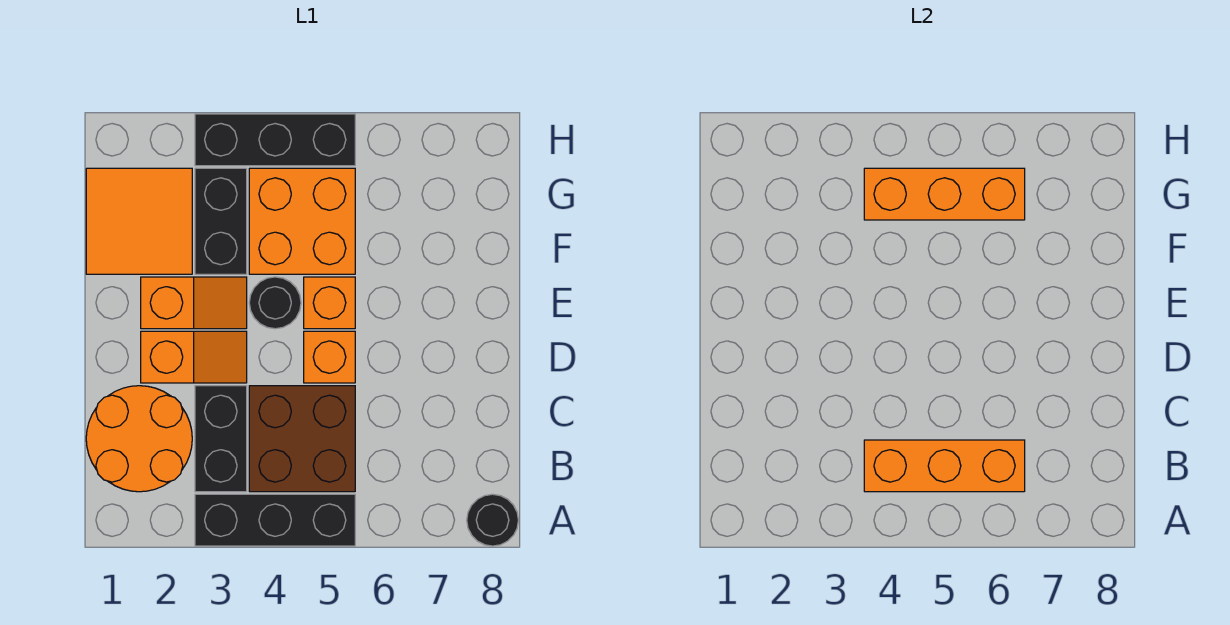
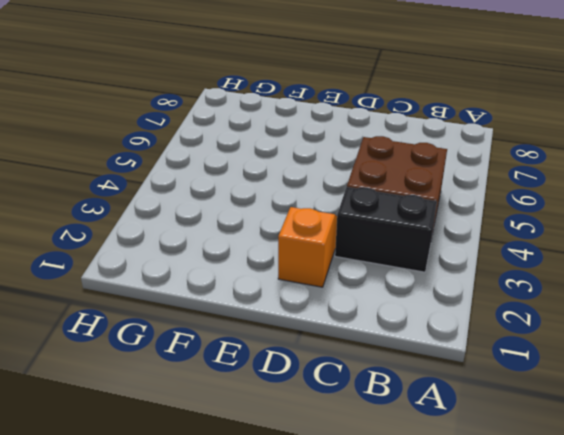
none -> black brick A3:A5 level 1
none -> black round brick A8 level 1
none -> orange round brick B1:C2 level 1

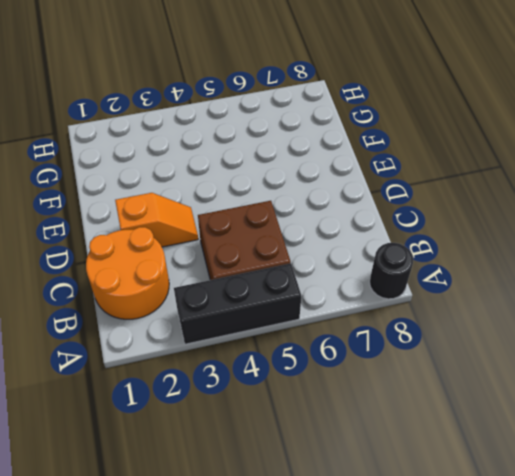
none -> black brick B3:C3 level 1
none -> orange brick D5 level 1
none -> orange slope E2:E3 level 1 top 2

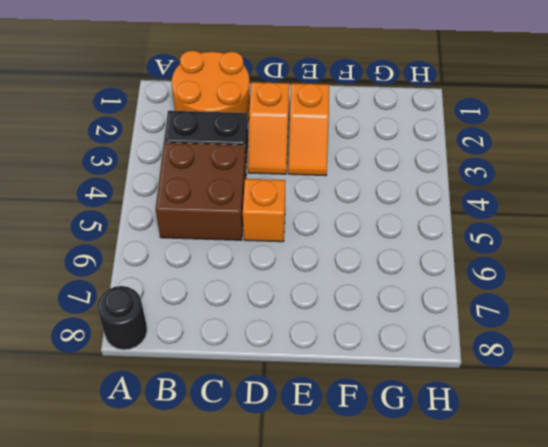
none -> black brick A3:A5 level 1
none -> black round brick E4 level 1
none -> orange brick E5 level 1

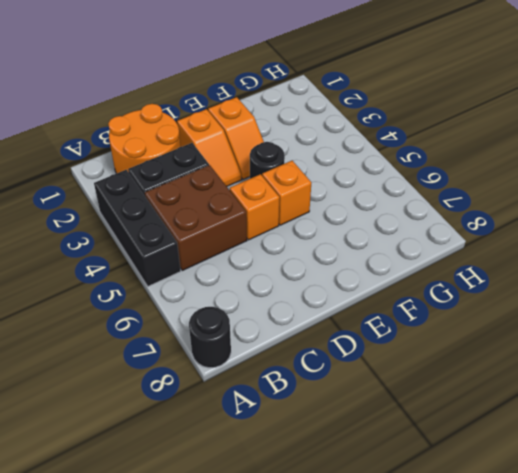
none -> orange tile F1:G2 level 1
none -> black brick F3:G3 level 1
none -> orange brick F4:G5 level 1

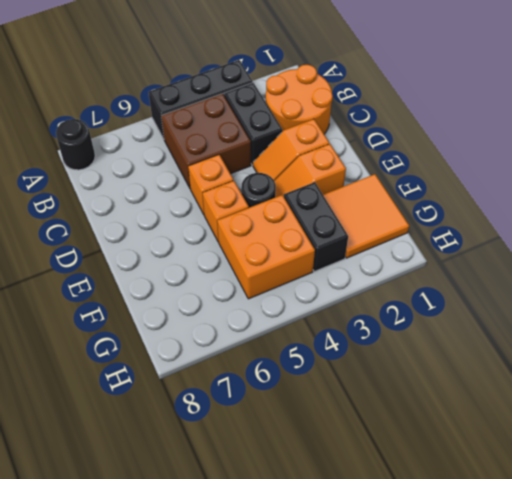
none -> black brick H3:H5 level 1
none -> orange brick B4:B6 level 2
none -> orange brick G4:G6 level 2

